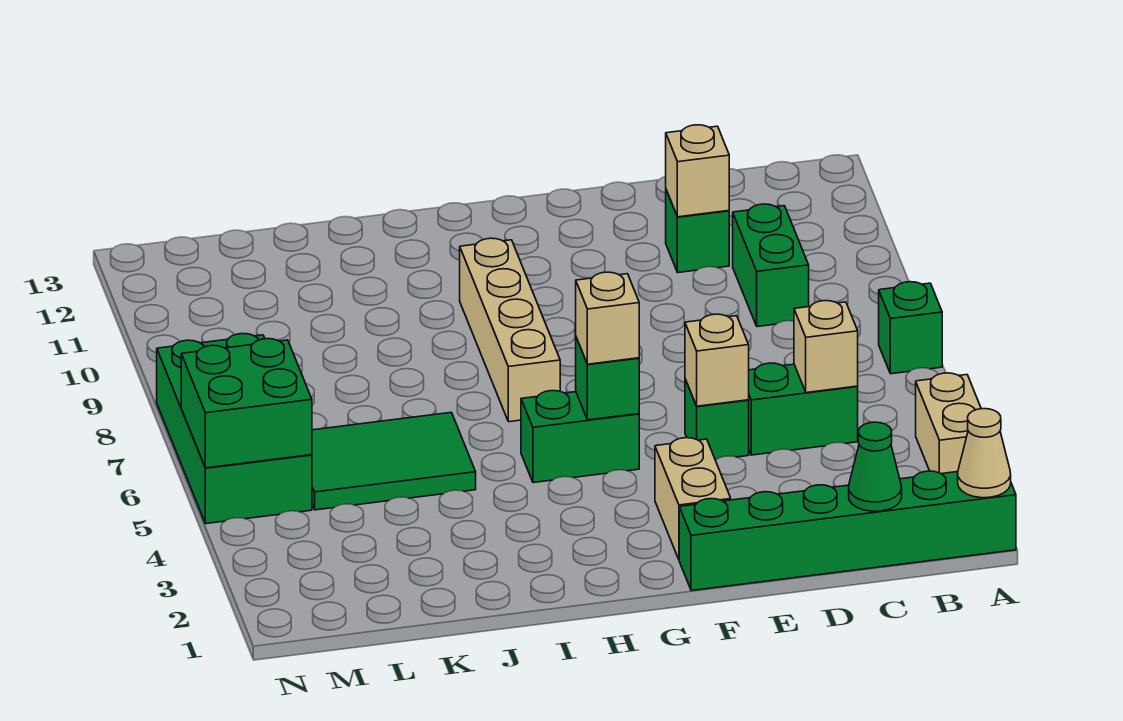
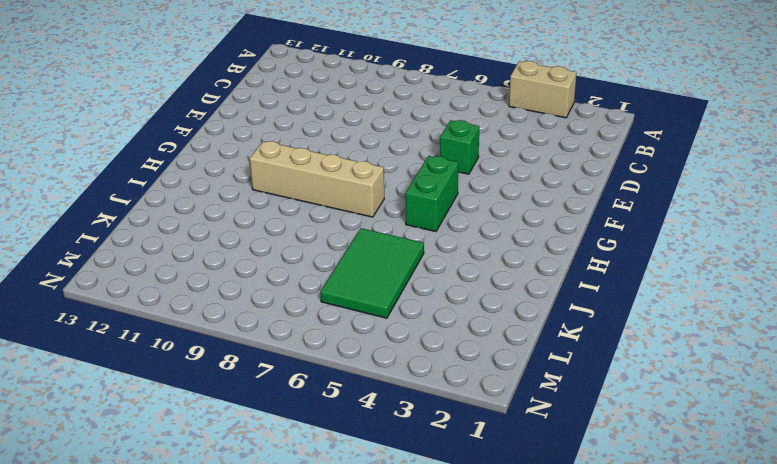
none -> green brick A1:F1 level 1
none -> green brick A7 level 1
none -> green brick C5:D5 level 1

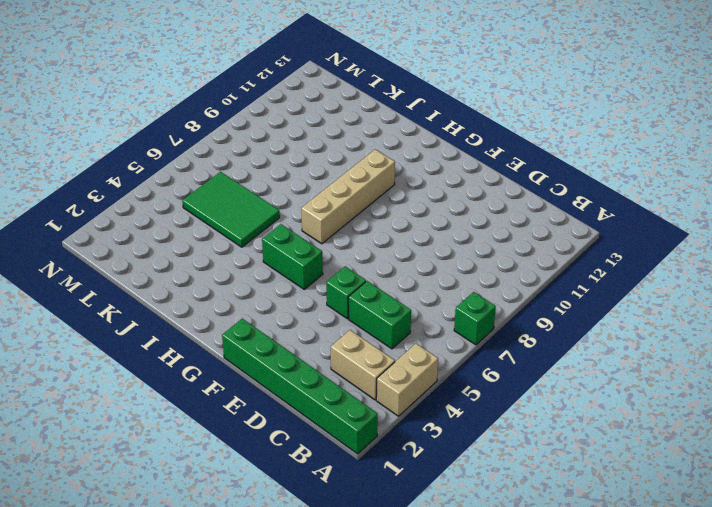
tan brick B3:C3 level 1 -> tan brick F2:F3 level 1
none -> green brick C9:C10 level 1
none -> green brick D11 level 1
none -> green brick M5:N8 level 1

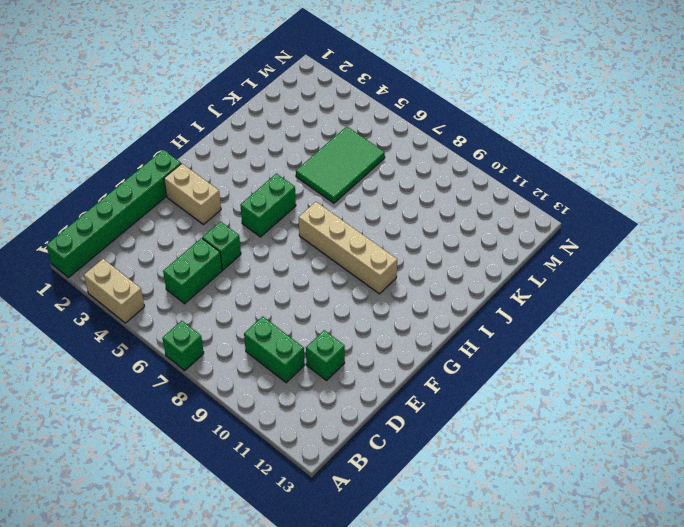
none -> green brick M5:N8 level 1
none -> tan cone A1 level 2
none -> green cone C1 level 2

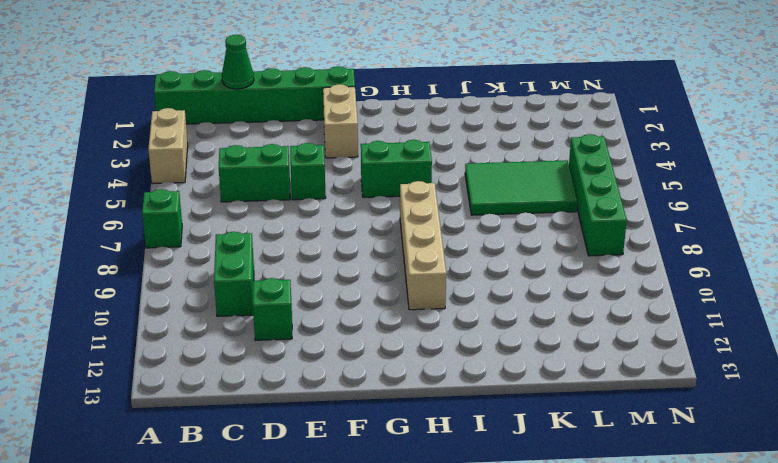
green brick M5:M8 level 1 -> green brick M5:N8 level 1
none -> tan cone A1 level 2
none -> tan brick C5 level 2
none -> tan brick D11 level 2

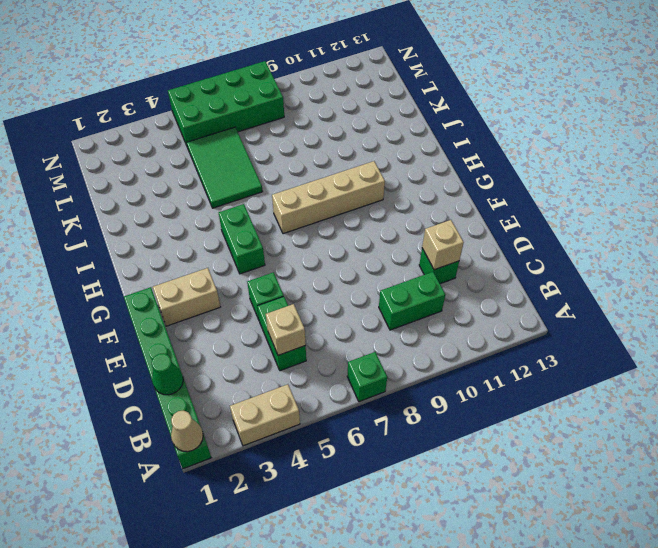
none -> tan brick E5 level 2
none -> green brick G5 level 2
none -> green brick M5:N6 level 2

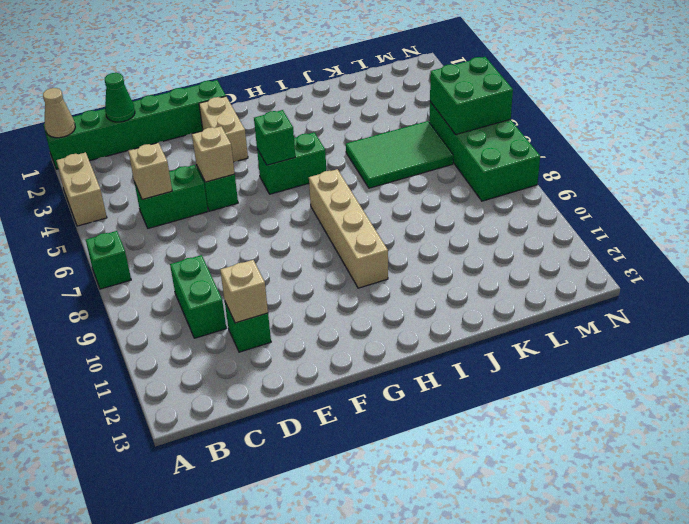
none -> tan brick G5 level 3

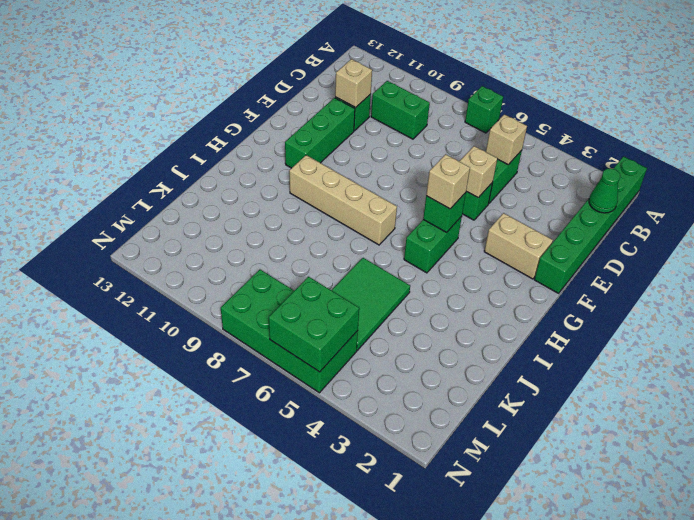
green brick E11:G11 level 1 -> none
none -> tan brick A3:A4 level 1
none -> tan cone A1 level 2

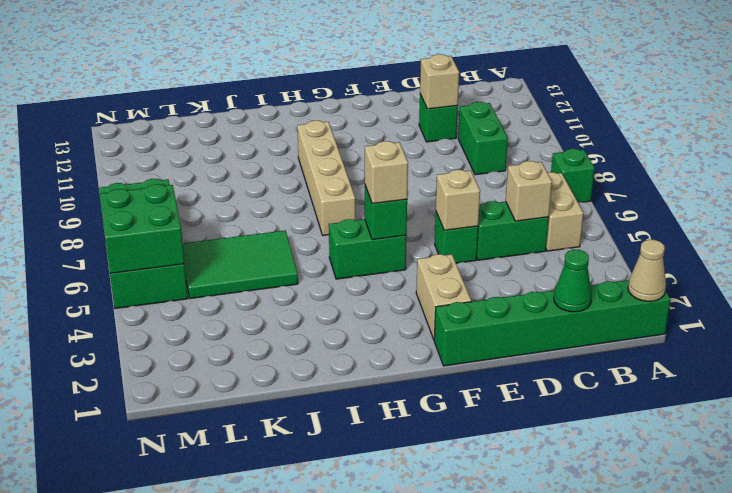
tan brick B5:B6 level 1 -> tan brick A3:A4 level 1

